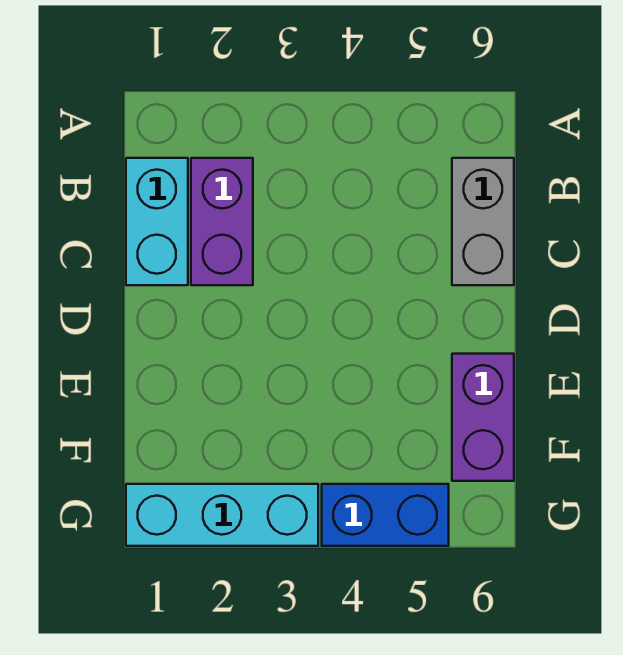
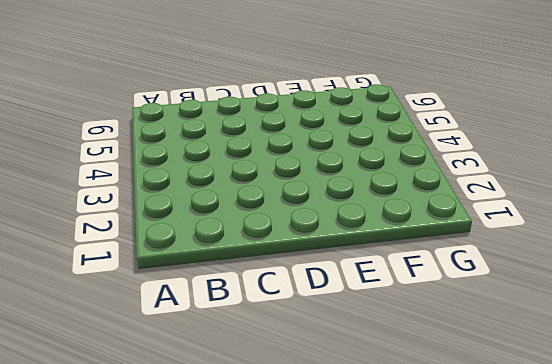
none -> cyan brick B1:C1 level 1
none -> purple brick B2:C2 level 1

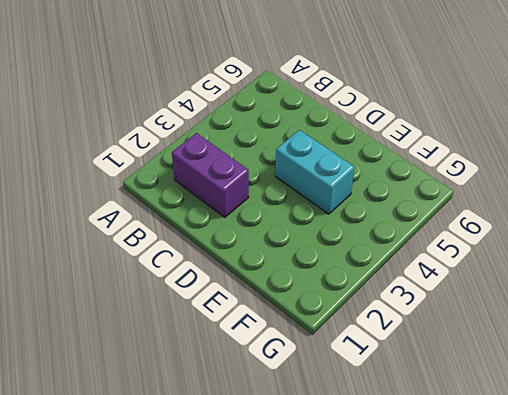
cyan brick D4:E4 level 1 -> cyan brick B1:C1 level 1
none -> grey brick B6:C6 level 1
none -> purple brick E6:F6 level 1

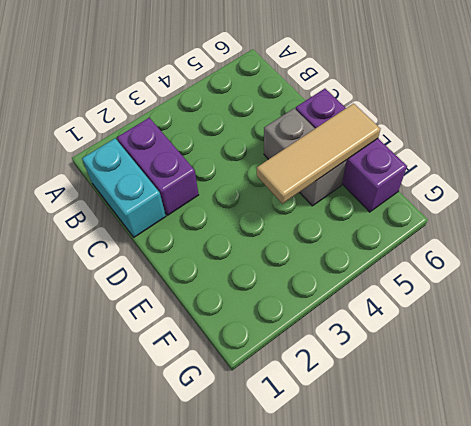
grey brick D5:E5 level 1 -> grey brick B6:C6 level 1
purple brick D6:F6 level 1 -> purple brick E6:F6 level 1
tan tile E4:E6 level 2 -> none
none -> cyan brick G1:G3 level 1
none -> blue brick G4:G5 level 1

